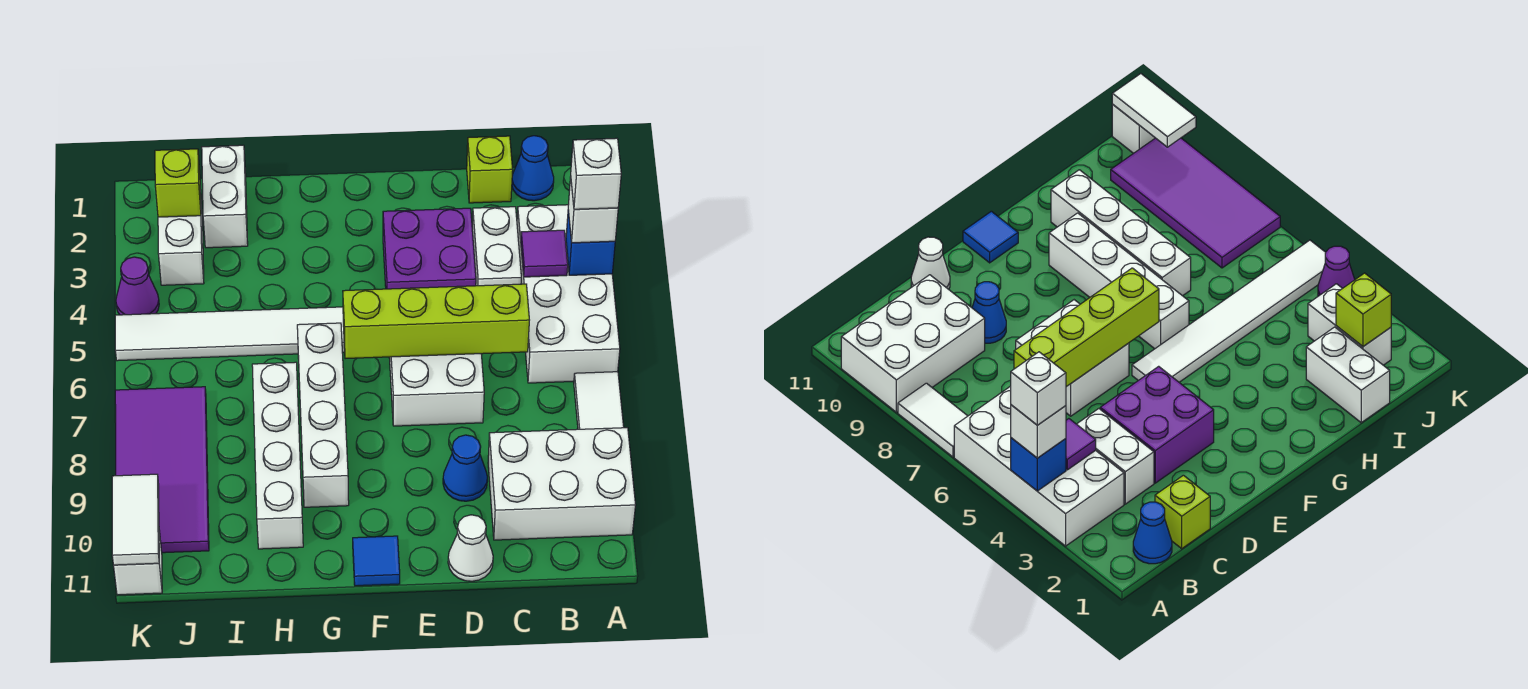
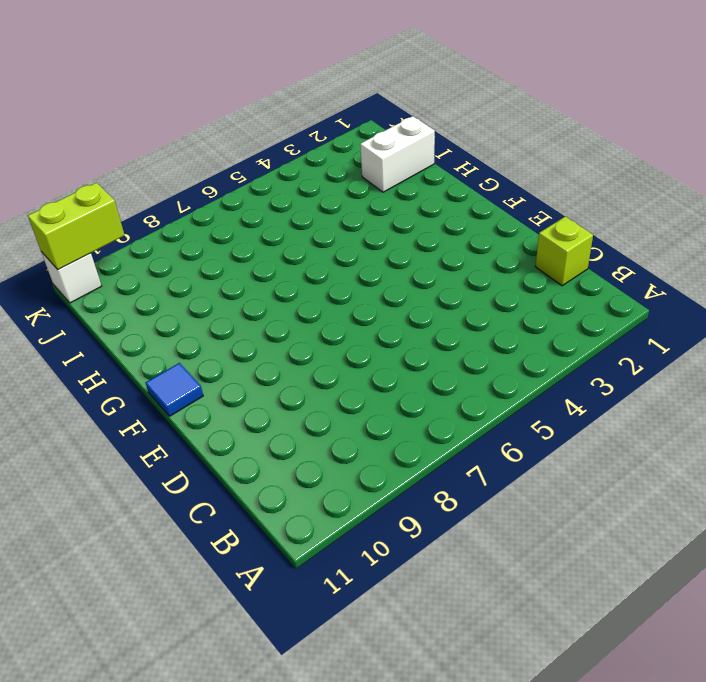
lime brick K10:K11 level 2 -> white tile K10:K11 level 2
none -> white brick A3:B6 level 1
none -> white tile A7:A8 level 1
none -> white brick A9:C10 level 1

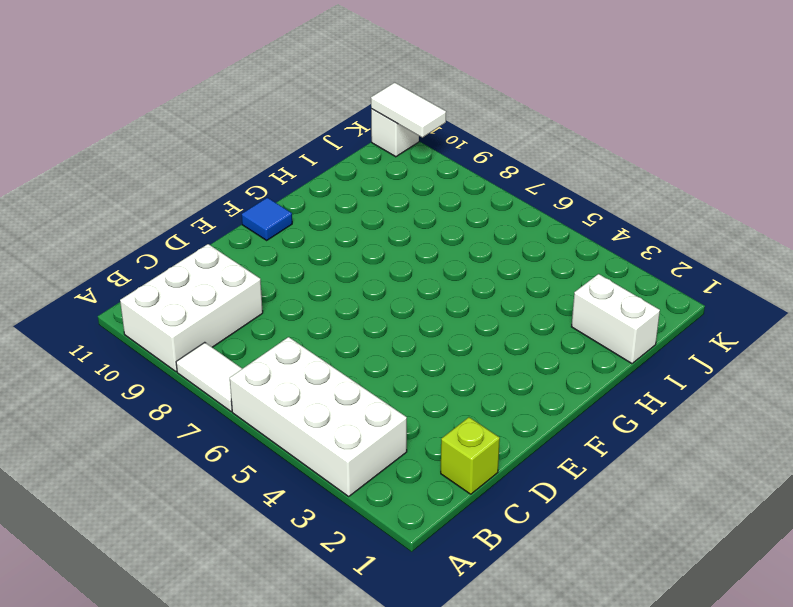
none -> blue cone B1 level 1
none -> white brick C3:C4 level 1
none -> purple brick D3:E4 level 1

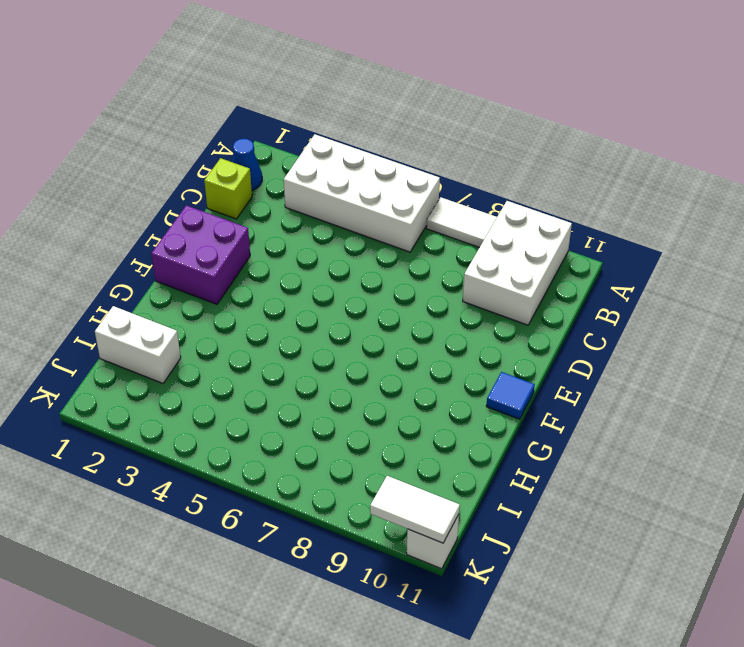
purple brick E1:F2 level 1 -> purple brick D3:E4 level 1
none -> white brick C3:C4 level 1
none -> white brick D6:E7 level 1
none -> blue cone D9 level 1

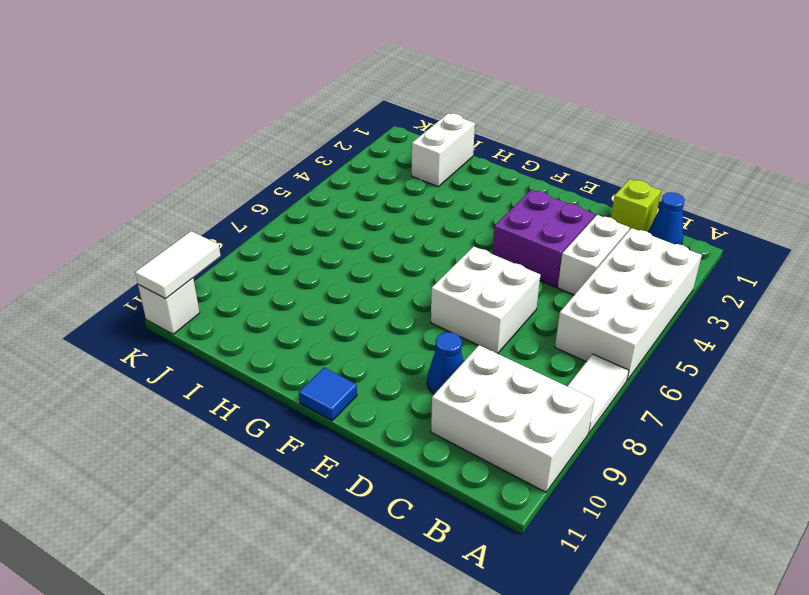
none -> white cone D11 level 1
none -> white tile F5:K5 level 1
none -> white brick G6:G9 level 1

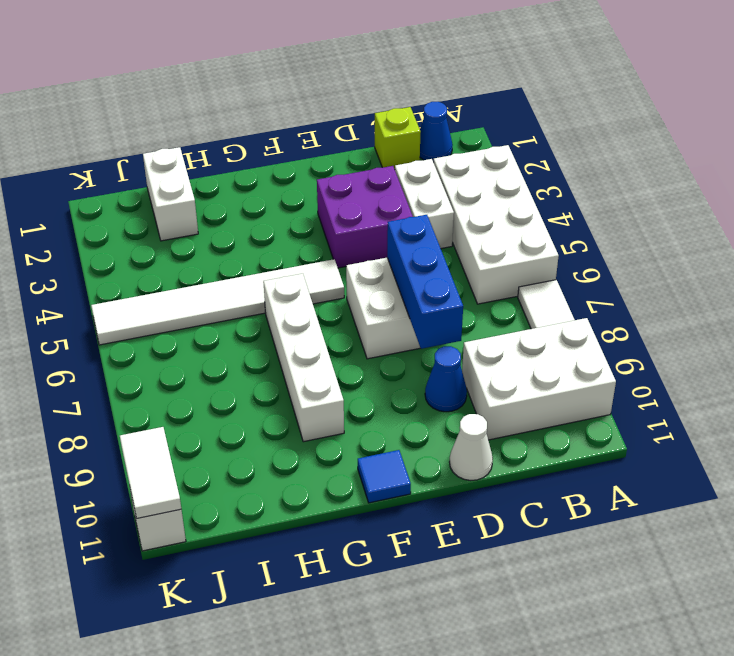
blue brick D6:D8 level 2 -> lime brick C6:F6 level 2
none -> white brick H7:H10 level 1
none -> white brick J2:J3 level 1
none -> purple tile J7:K10 level 1

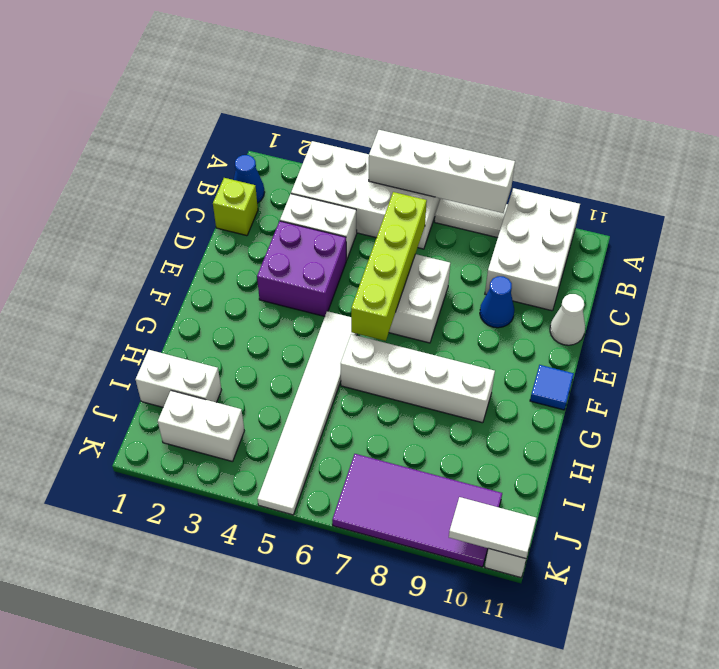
white brick A5:A8 level 2 -> white brick H7:H10 level 1
none -> purple cone K4 level 1
none -> blue brick A4 level 2
none -> purple tile B4 level 2

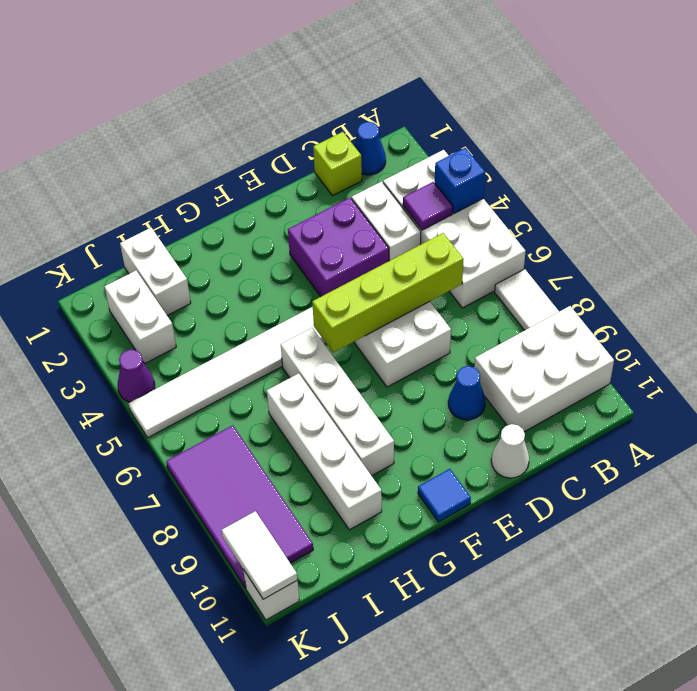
none -> lime brick J2 level 2
none -> white brick A4 level 3
none -> white brick A4 level 4

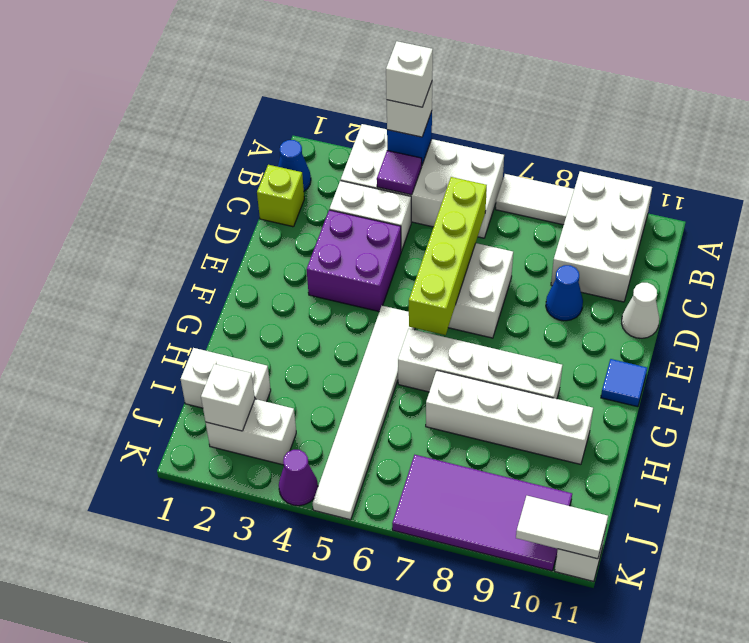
white brick J2 level 2 -> lime brick J2 level 2

